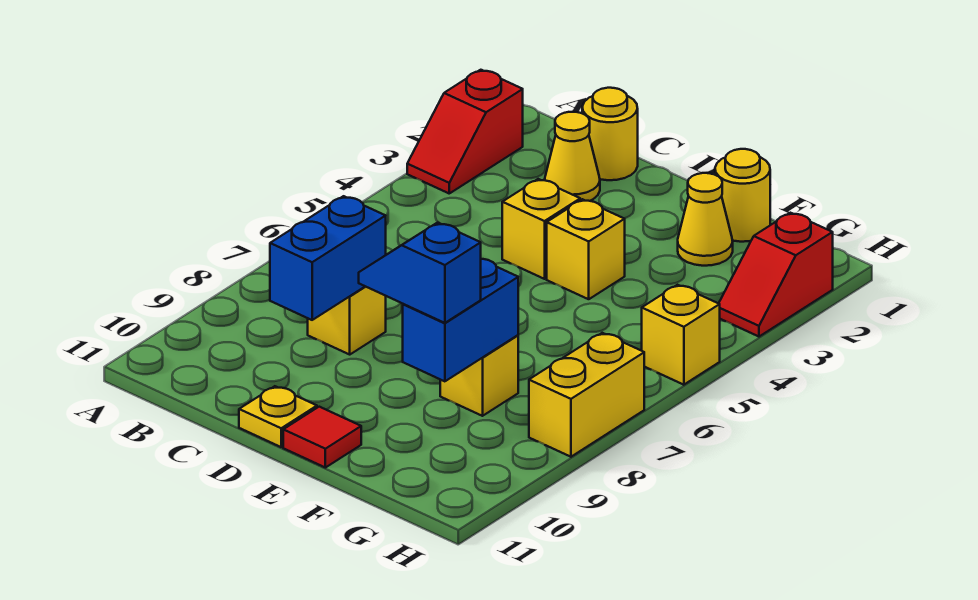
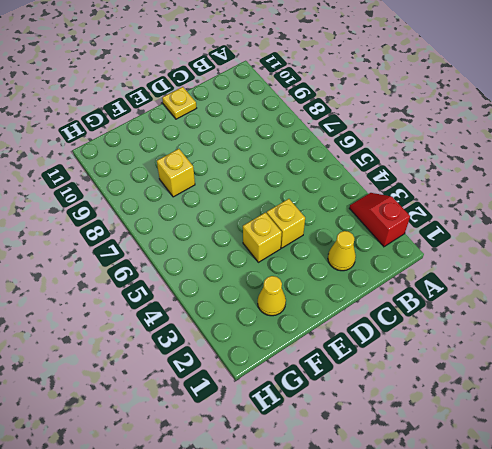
none -> yellow round brick C1 level 1
none -> yellow brick C8 level 1
none -> red tile E11 level 1

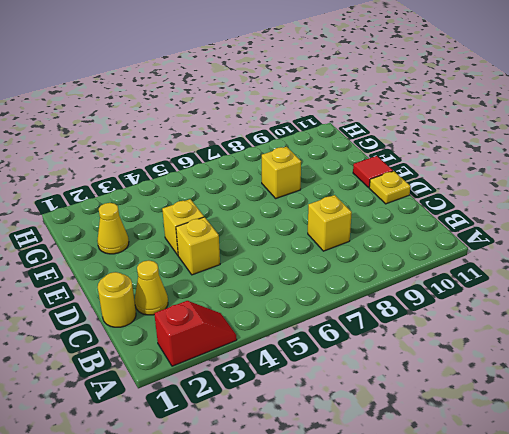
none -> yellow round brick F1 level 1
none -> red slope H2:H3 level 1 top 2
none -> yellow brick H5 level 1

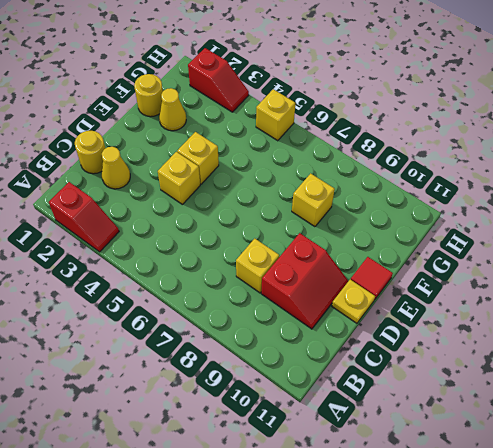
red slope C9:D10 level 1 top 9 -> none
none -> yellow brick H7:H8 level 1
none -> blue brick C8:C9 level 2
none -> blue brick F8:F9 level 2

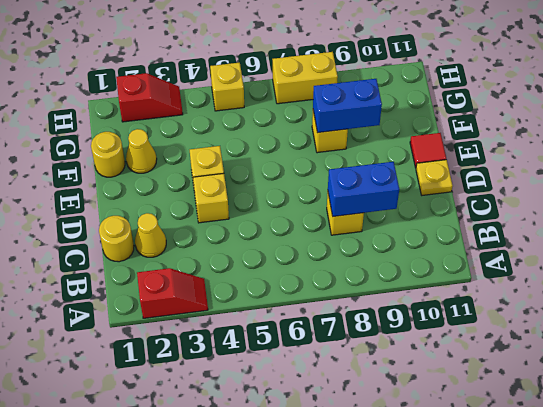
none -> blue slope E9:F9 level 3 top F

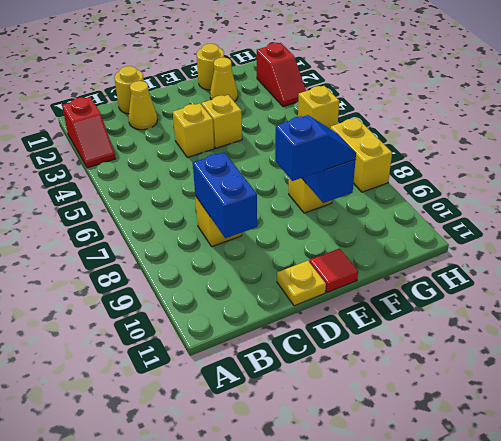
blue slope E9:F9 level 3 top E -> blue slope E9:F9 level 3 top F

